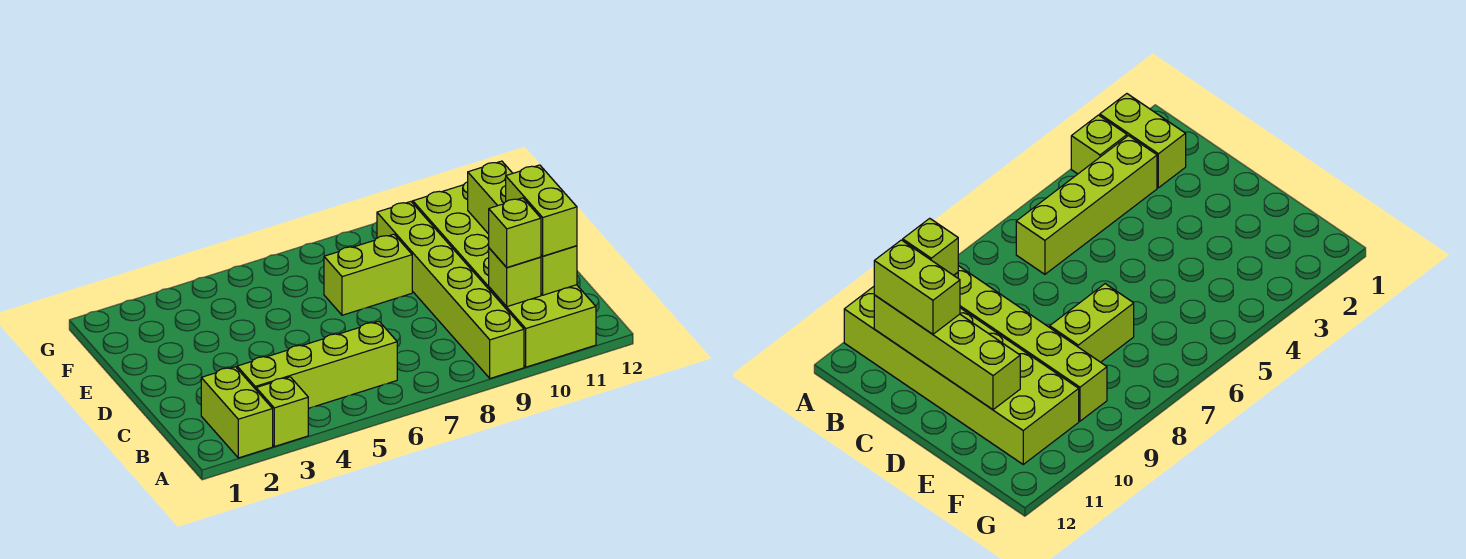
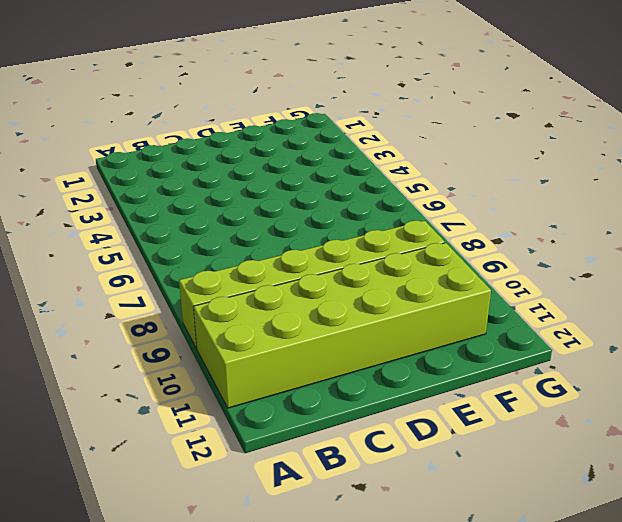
none -> lime brick A2:B2 level 1
none -> lime brick A3 level 1

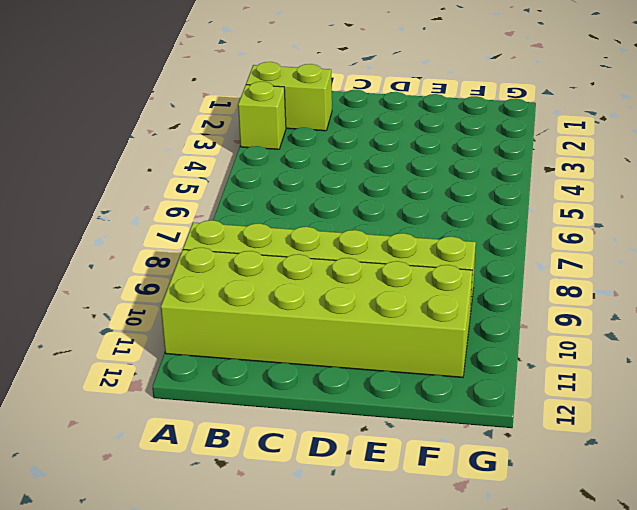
none -> lime brick B3:B6 level 1
none -> lime brick E7:E8 level 1

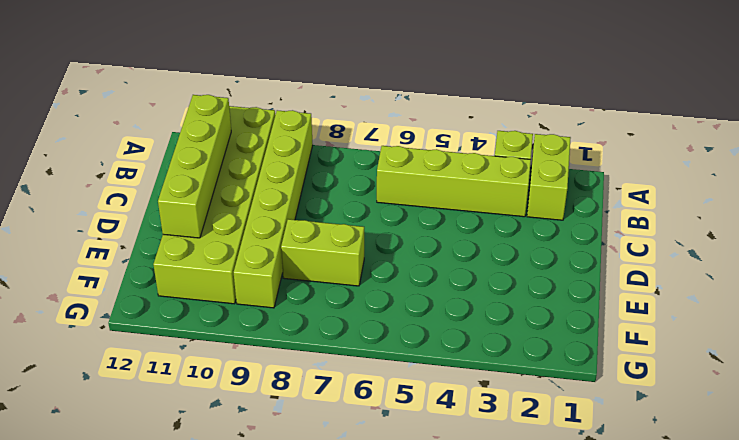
none -> lime brick B10 level 2
none -> lime brick B10 level 3

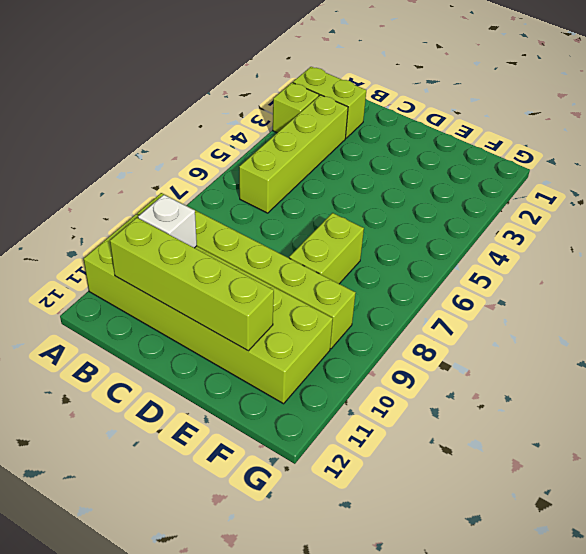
white brick B10 level 2 -> lime brick B10 level 2
none -> lime brick B10 level 3
none -> lime brick B11:C11 level 3

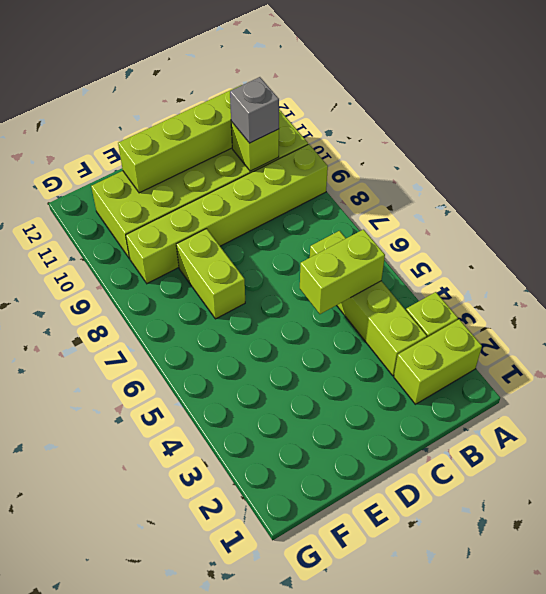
lime brick B5:C5 level 2 -> lime brick B11:C11 level 3
grey brick B10 level 3 -> lime brick B10 level 3

